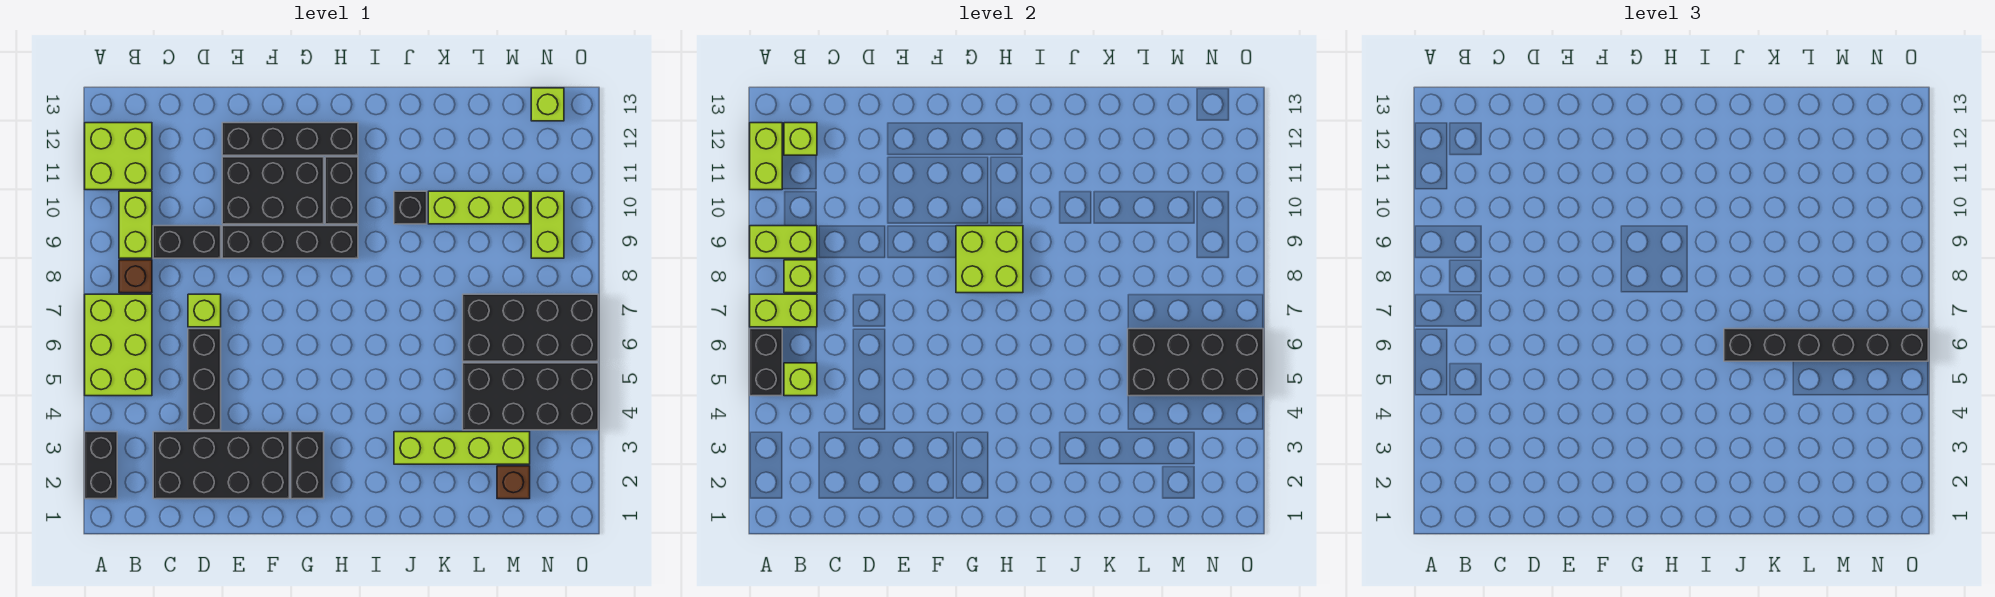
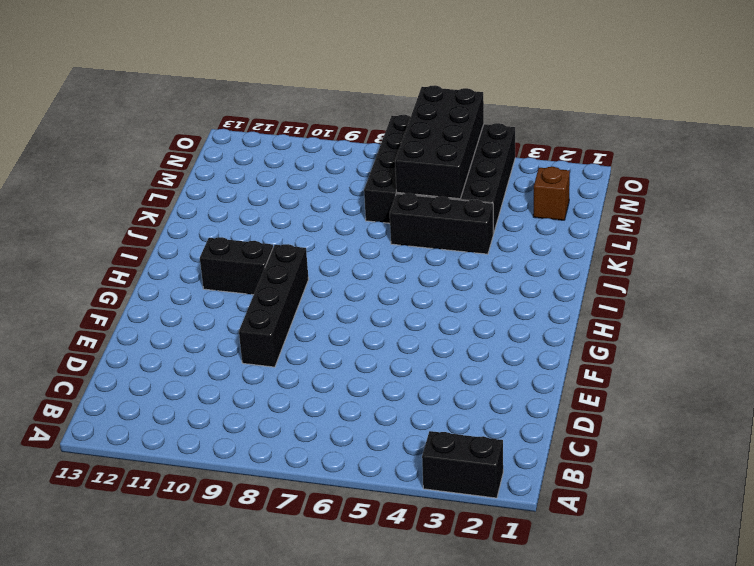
black brick K4:K6 level 1 -> black brick D4:D6 level 1
none -> lime brick A5:B7 level 1
none -> lime brick A11:B12 level 1
none -> brown brick B8 level 1
none -> lime brick B9:B10 level 1

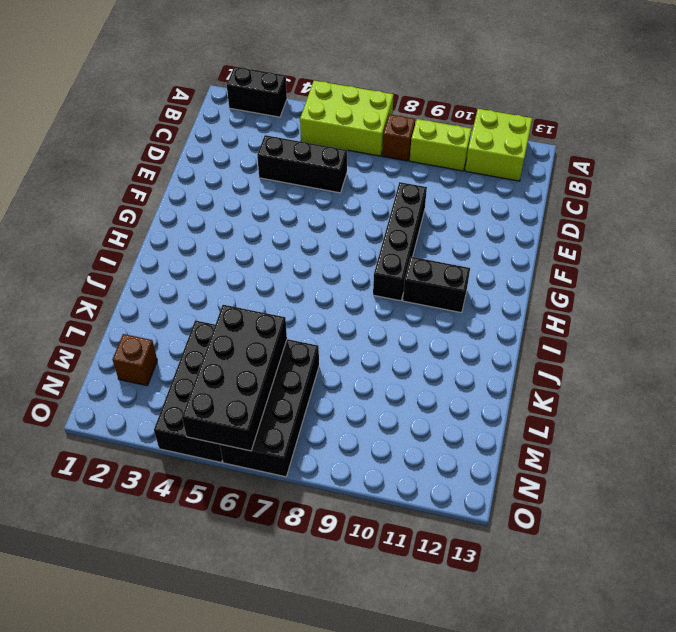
none -> black brick C2:F3 level 1
none -> black brick C9:D9 level 1
none -> lime brick D7 level 1
none -> black brick E10:G11 level 1

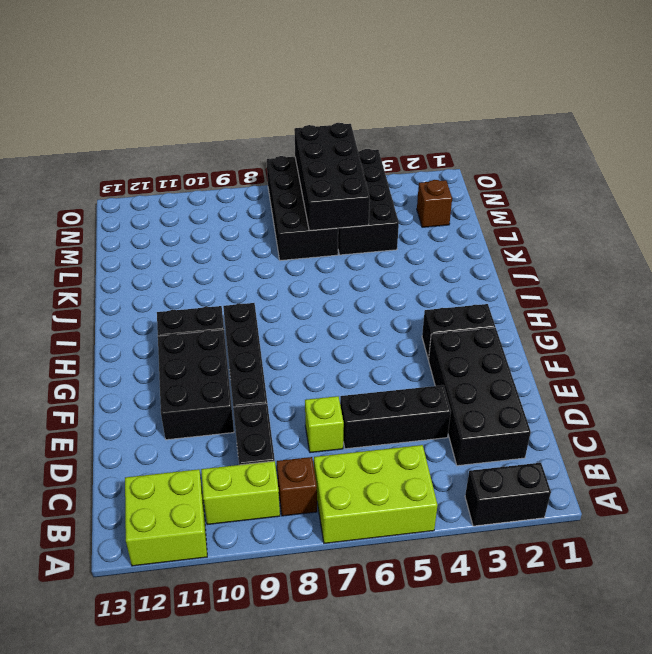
none -> black brick E12:H12 level 1
none -> lime brick J3:M3 level 1
none -> black brick J10 level 1
none -> lime brick K10:M10 level 1

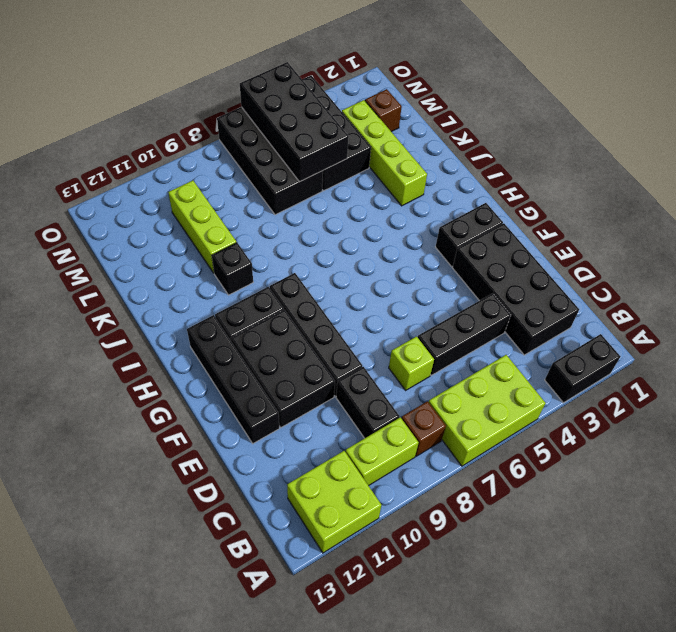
none -> lime brick N9:N10 level 1
none -> lime brick N13 level 1
none -> black brick A5:A6 level 2
none -> lime brick A7:B7 level 2

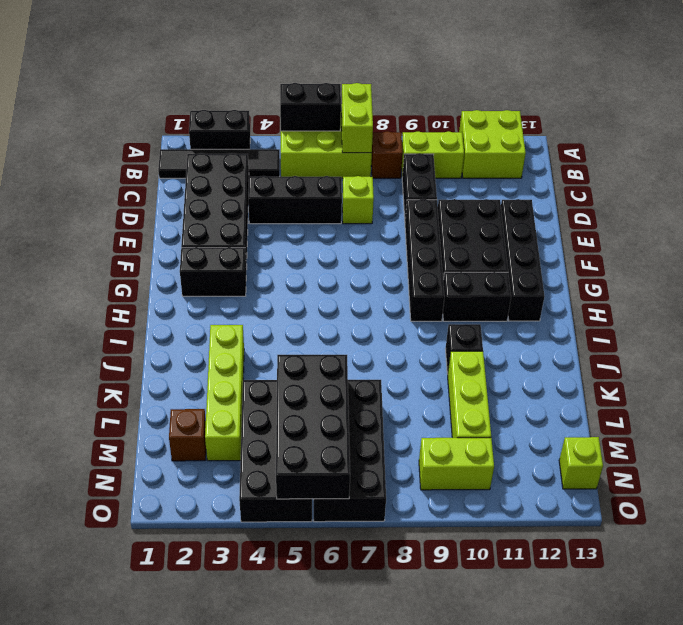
black tile B1:B4 level 1 -> none
none -> lime brick A9:B9 level 2
none -> lime brick A11:A12 level 2
none -> lime brick B5 level 2
none -> lime brick B8 level 2

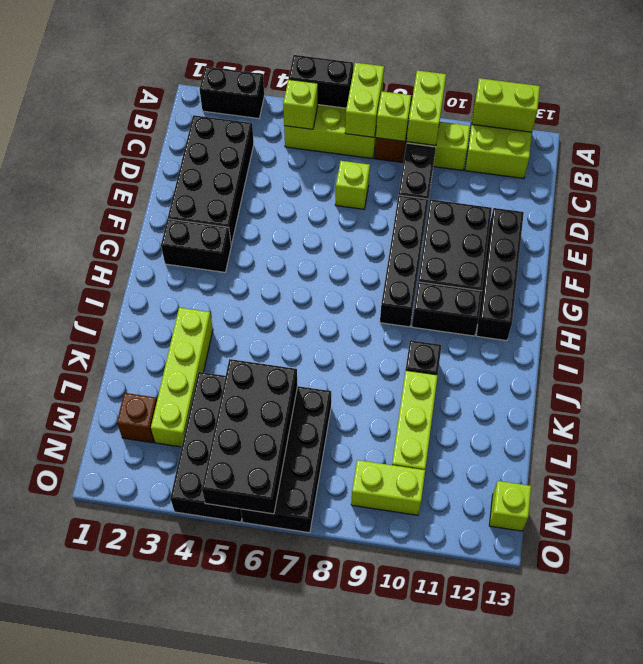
none -> black brick D4:D6 level 1
none -> lime brick B12 level 2
none -> lime brick G8:H9 level 2
none -> black brick J6:O6 level 3

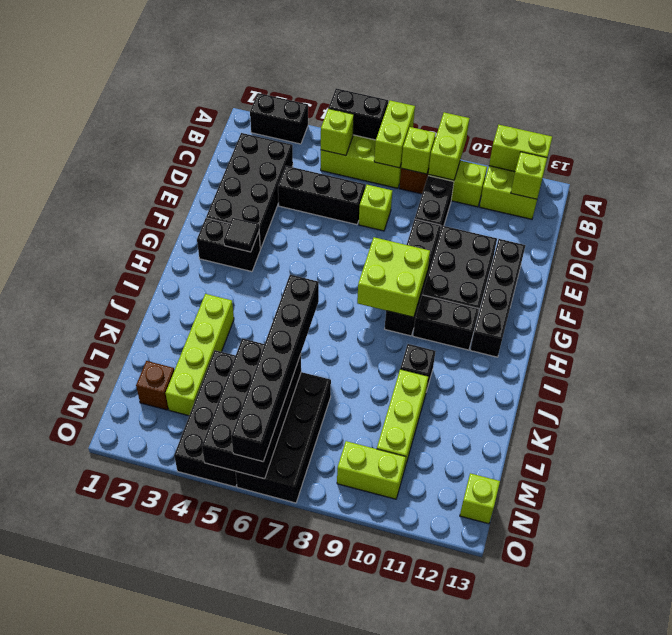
black tile G3 level 2 -> none

